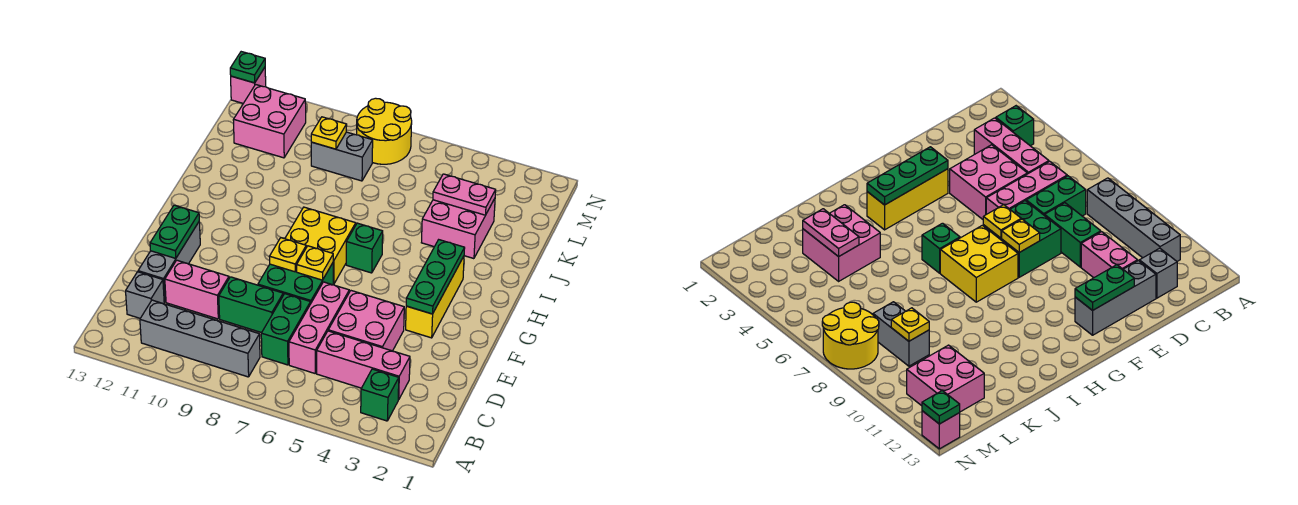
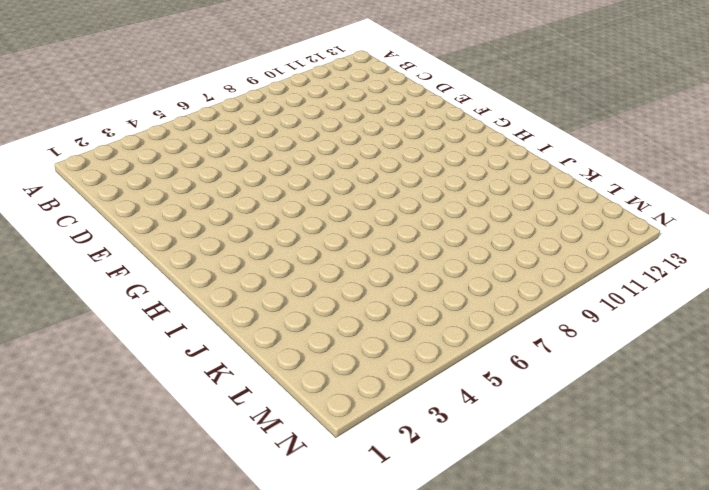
none -> green brick B3 level 1
none -> grey brick B8:B11 level 1
none -> pink brick C3:C5 level 1

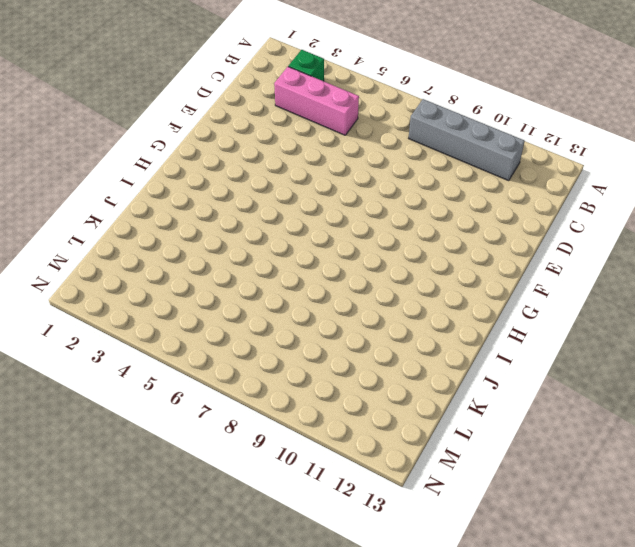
none -> pink brick C6:E6 level 1
none -> green brick C7:D7 level 1
none -> grey brick C12 level 1

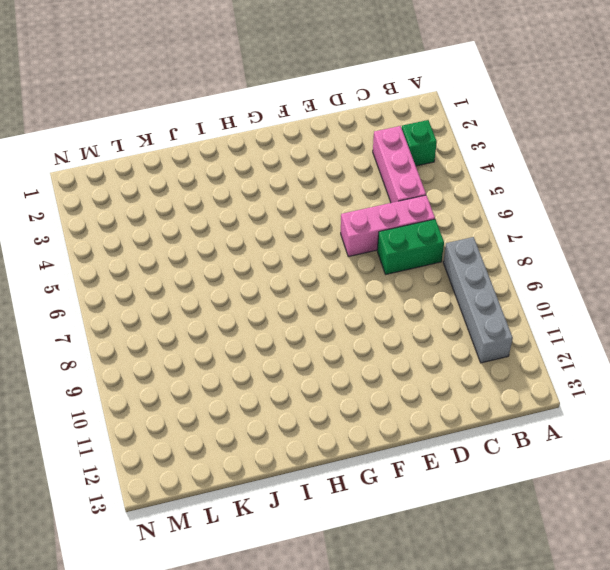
none -> grey brick C12 level 1
none -> pink brick D4:E5 level 1
none -> green brick D8:D9 level 1

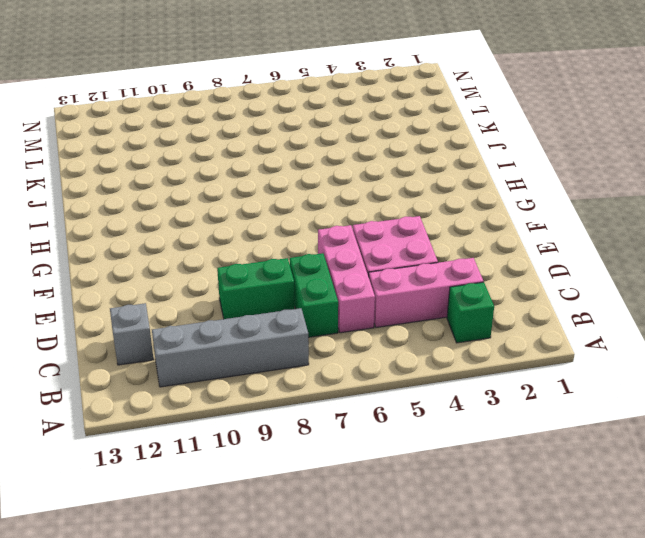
none -> pink brick D10:D11 level 1
none -> grey brick D12:F12 level 1
none -> green brick E7:F8 level 1

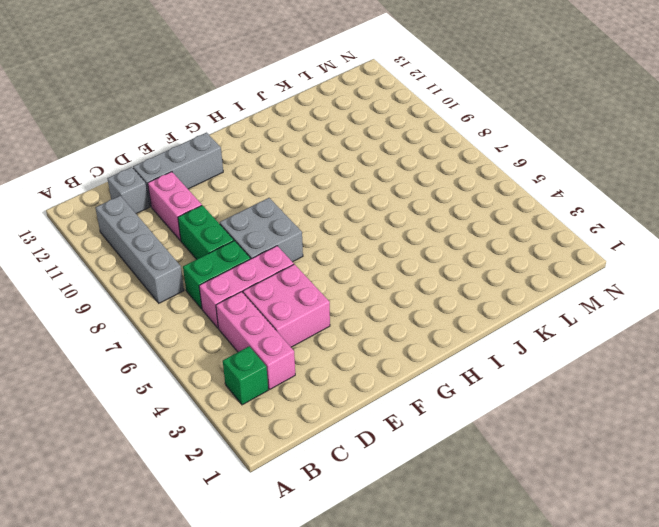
grey brick E7:F8 level 1 -> green brick E7:F8 level 1
none -> yellow brick F3:H3 level 1
none -> yellow brick G7:H8 level 1
none -> green brick H6 level 1

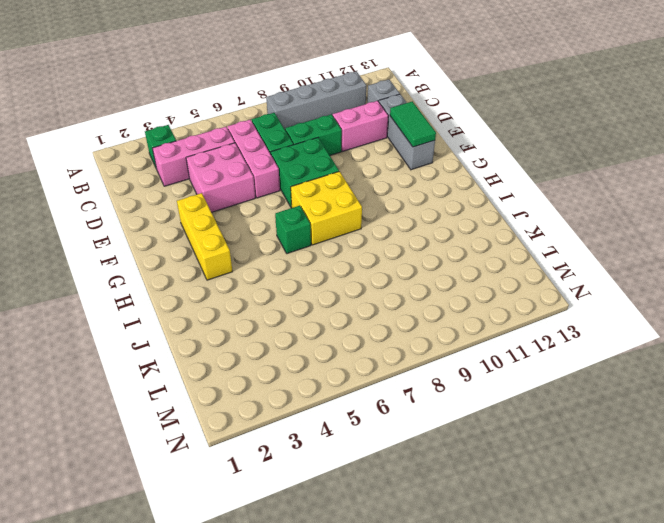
green tile E12:F12 level 2 -> green plate E12:F12 level 2
none -> pink brick J3:K4 level 1
none -> grey brick L8:L9 level 1
none -> pink brick L11:M12 level 1

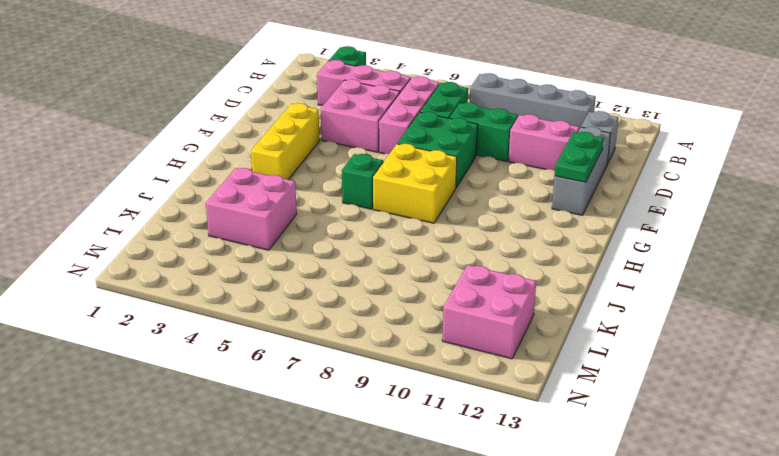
none -> grey brick L8:L9 level 1
none -> yellow round brick M7:N8 level 1
none -> pink brick N13 level 1

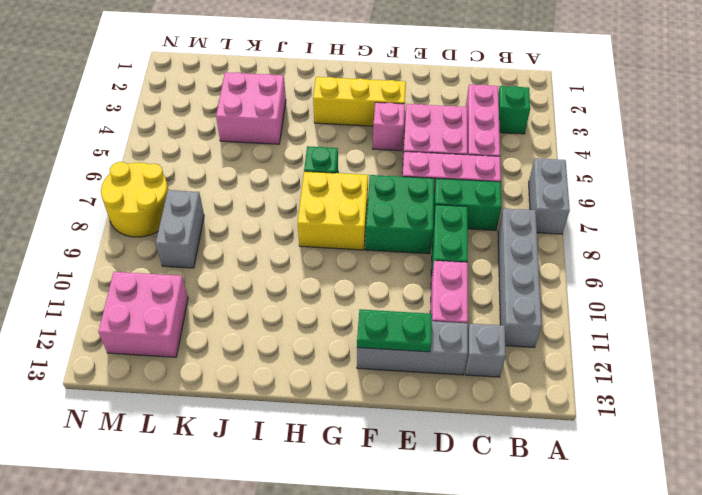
grey brick A6:A7 level 1 -> none
pink brick F4 level 1 -> pink brick N13 level 1
none -> green plate F3:H3 level 2
none -> yellow plate F7 level 2
none -> yellow plate F8 level 2

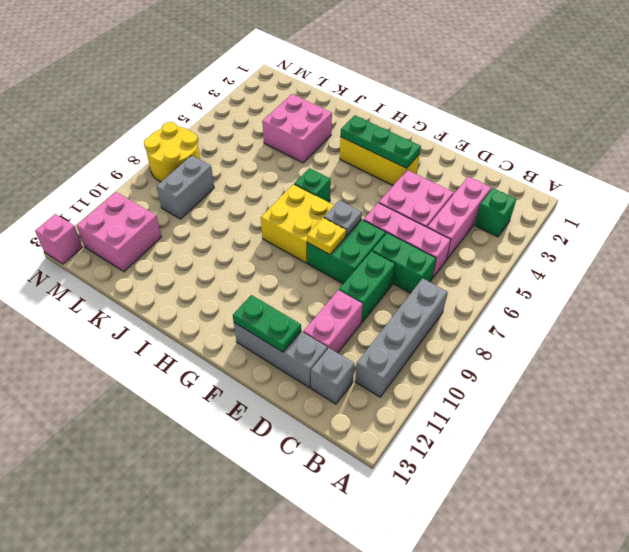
grey plate F7 level 2 -> yellow plate F7 level 2
none -> pink plate K3:K4 level 2
none -> yellow plate L9 level 2
none -> green plate N13 level 2

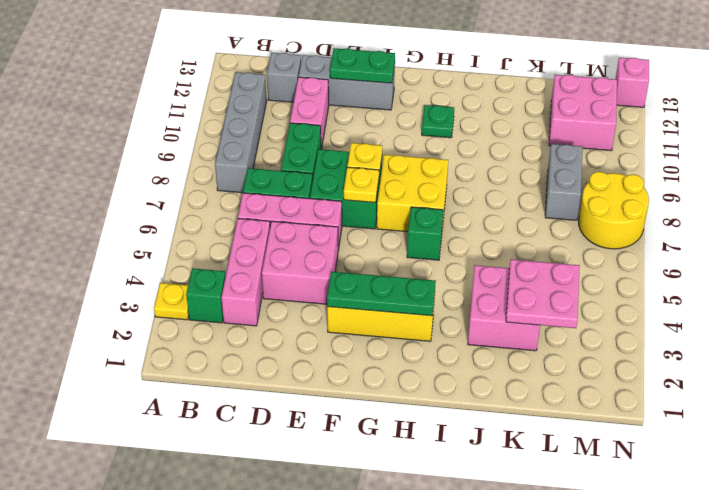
yellow plate A3 level 1 -> yellow plate L9 level 2
green plate H11 level 1 -> green plate N13 level 2
pink plate K3:L4 level 2 -> pink plate K3:K4 level 2

